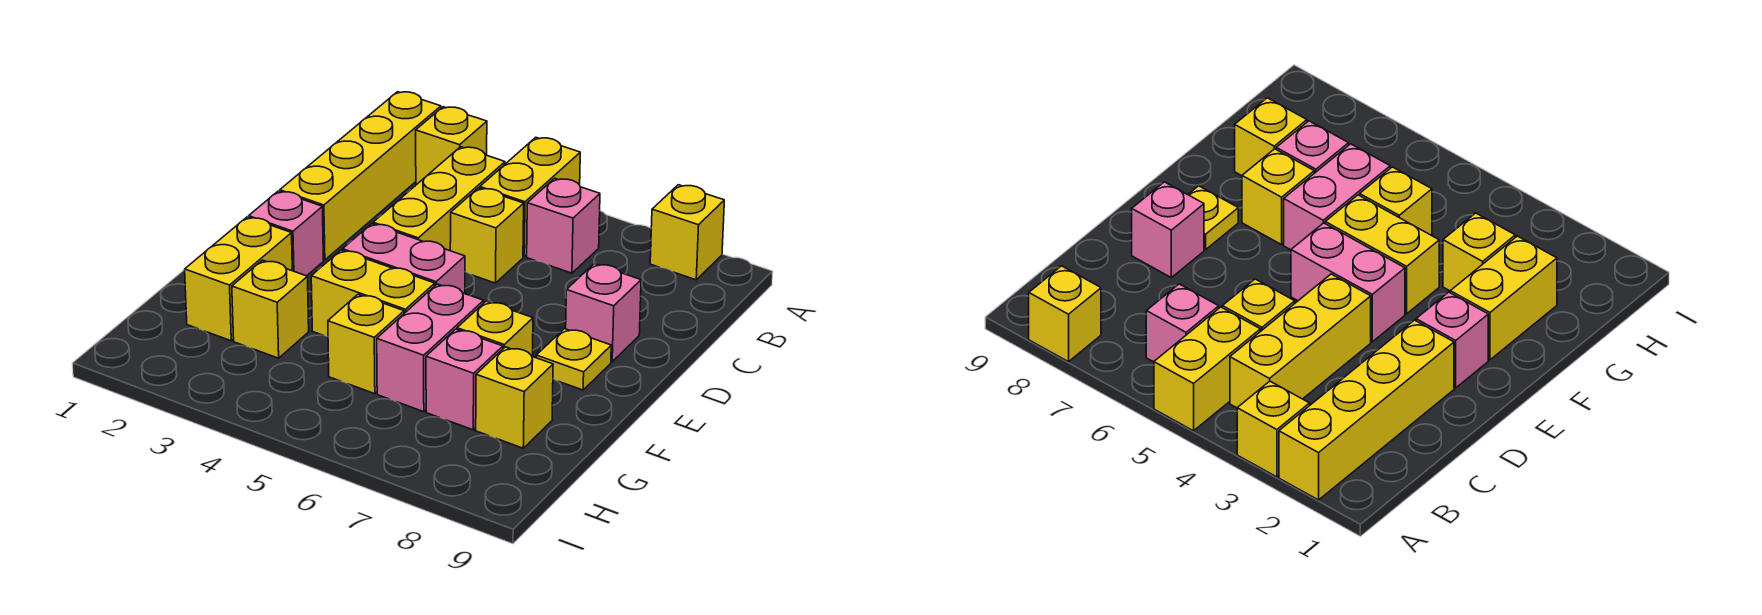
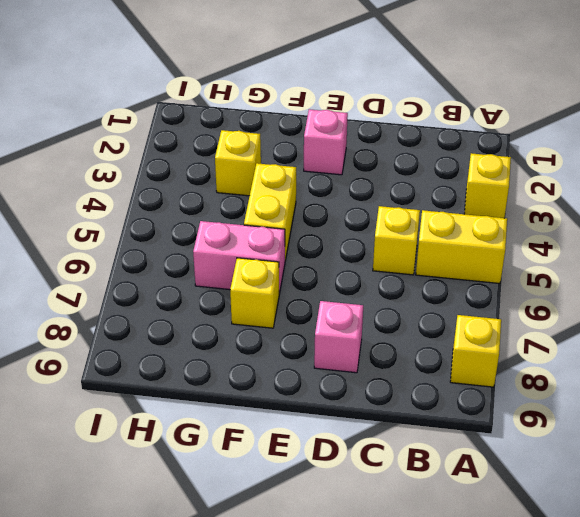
none -> yellow brick A2:D2 level 1
none -> yellow brick B4:D4 level 1
none -> pink brick B6 level 1

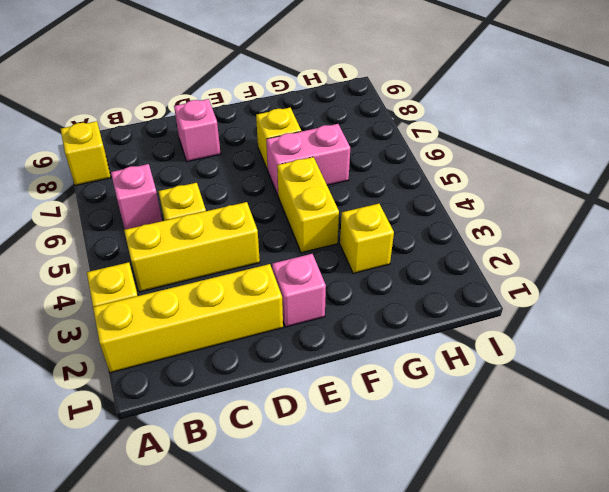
none -> yellow brick A5:B5 level 1
none -> pink brick E4:E5 level 1
none -> yellow plate E8 level 1

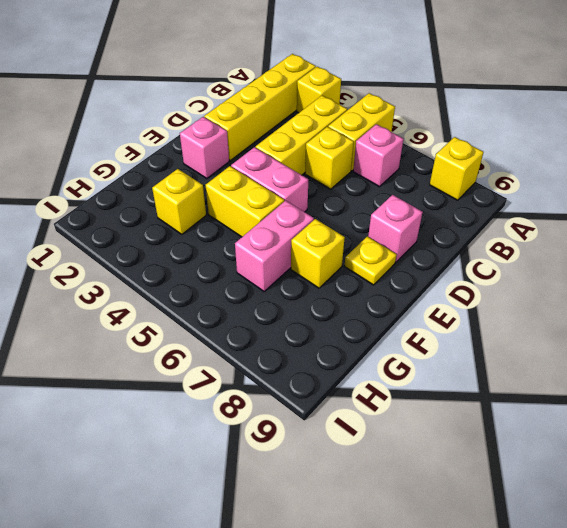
none -> yellow brick F2:G2 level 1
none -> yellow brick G5 level 1
none -> pink brick G7 level 1

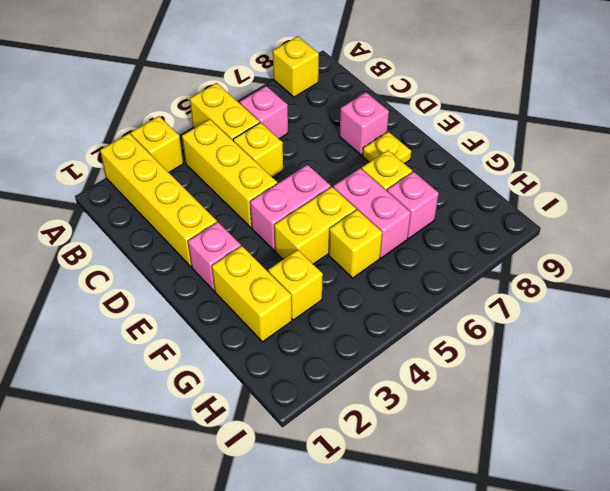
none -> yellow brick G8 level 1

